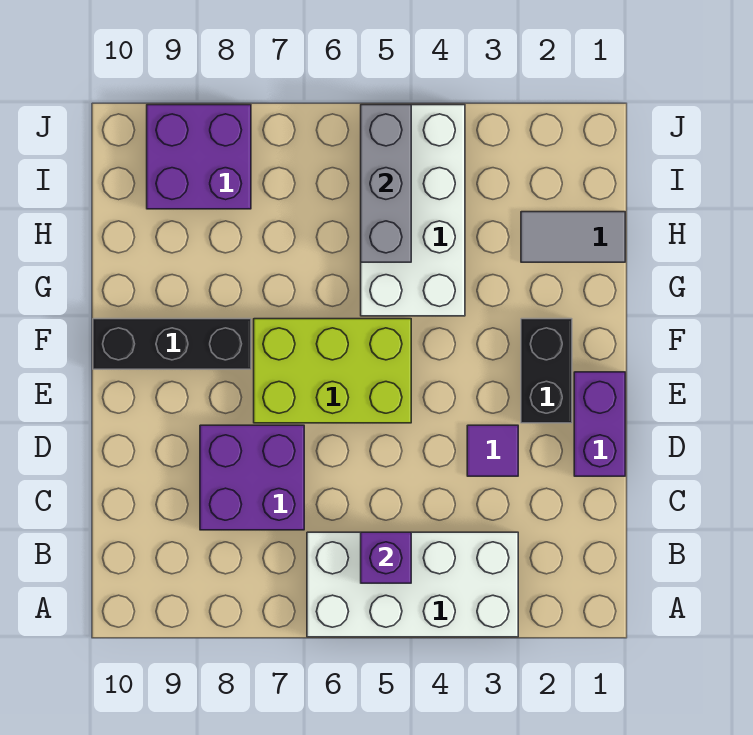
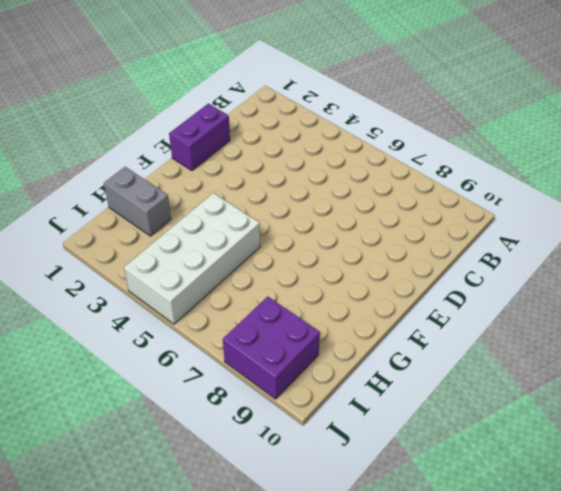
grey brick H1:H2 level 1 -> grey tile H1:H2 level 1
none -> white brick A3:B6 level 1
none -> purple brick C7:D8 level 1
none -> purple tile D3 level 1

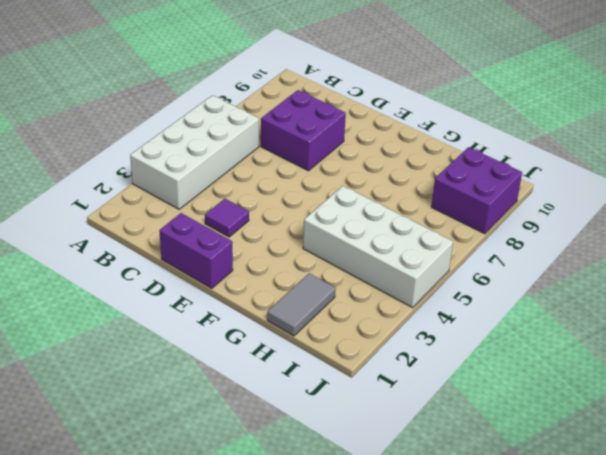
none -> black brick E2:F2 level 1
none -> lime brick E5:F7 level 1
none -> black brick F8:F10 level 1

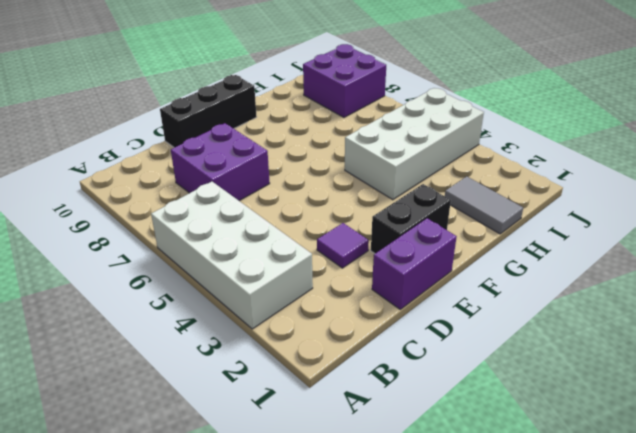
black brick D10:F10 level 1 -> black brick F8:F10 level 1
none -> lime brick E5:F7 level 1
none -> purple brick B5 level 2
none -> grey brick H5:J5 level 2

